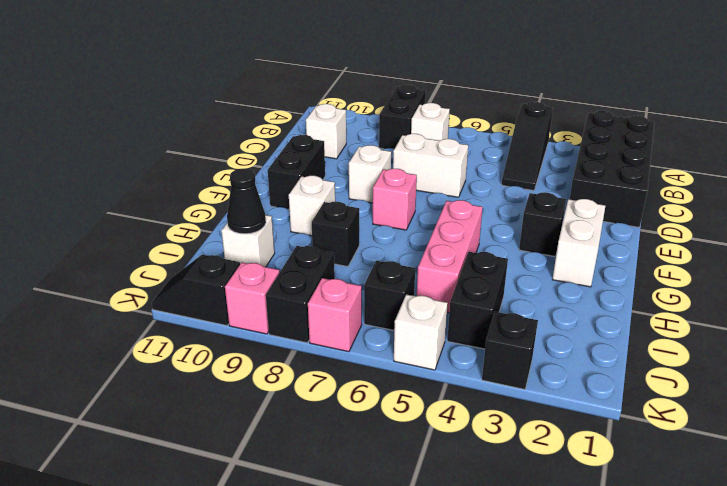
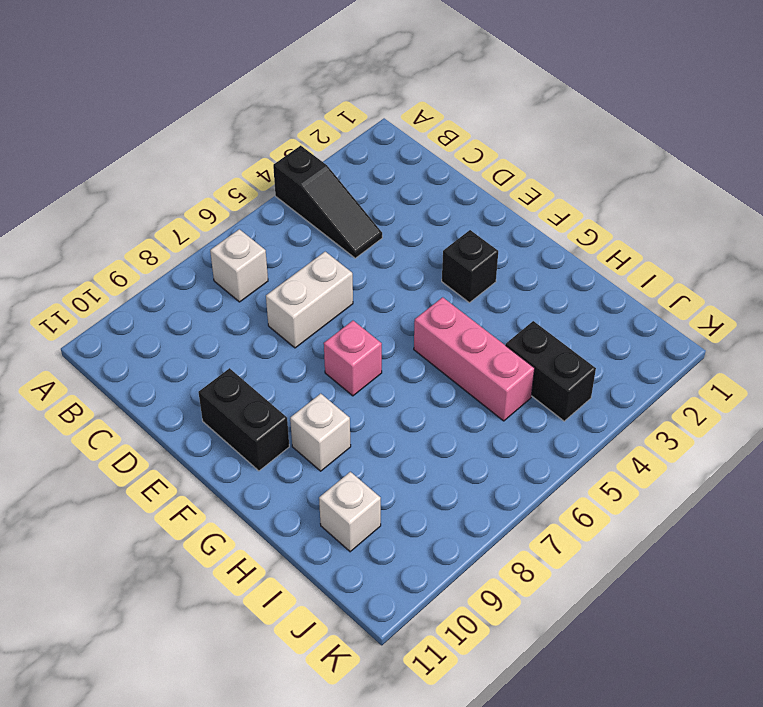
none -> black brick A1:D2 level 1
none -> black brick A8:B8 level 1
none -> white brick C10 level 1

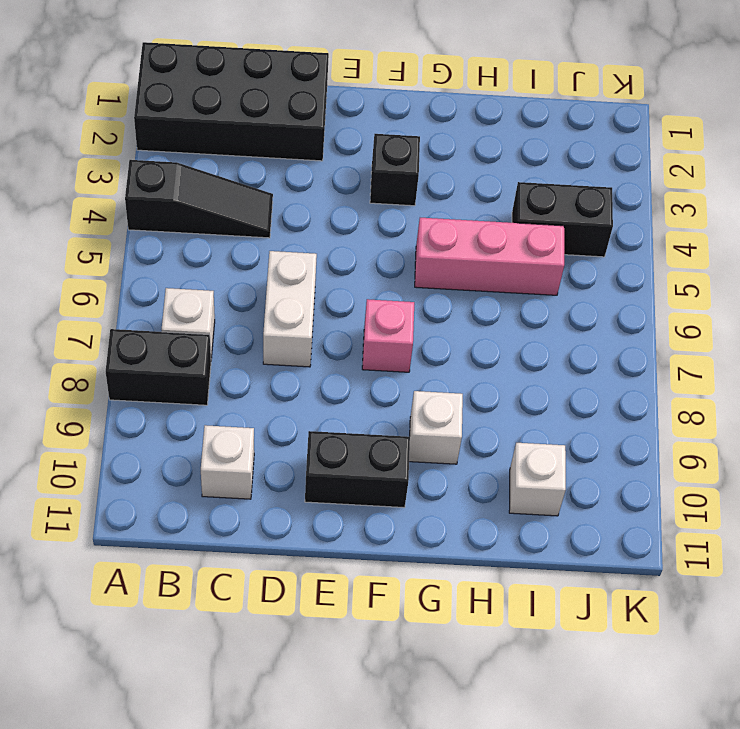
none -> white brick E8 level 1
none -> white brick F2:G2 level 1
none -> black brick H8 level 1

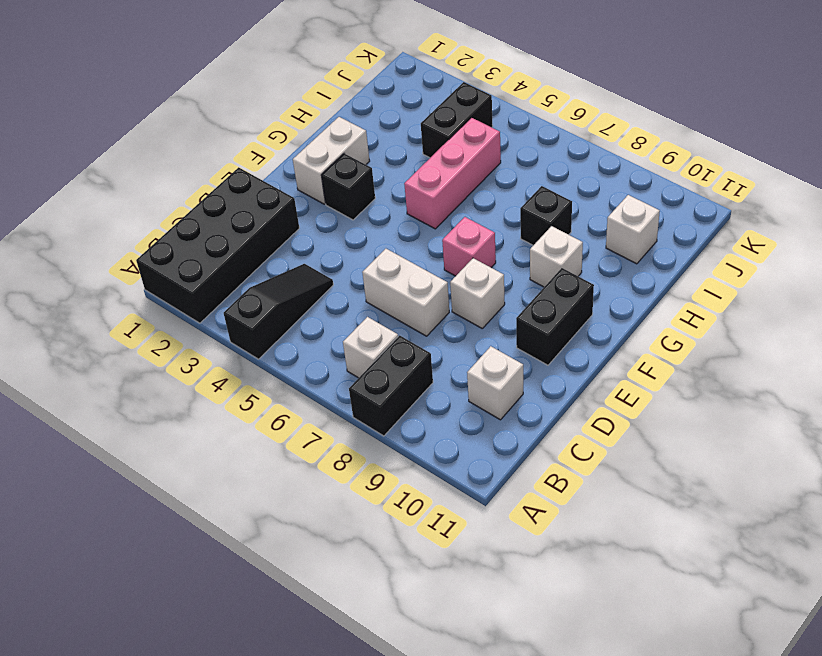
none -> black brick J6 level 1
none -> black brick J8:K8 level 1
none -> black brick K3 level 1

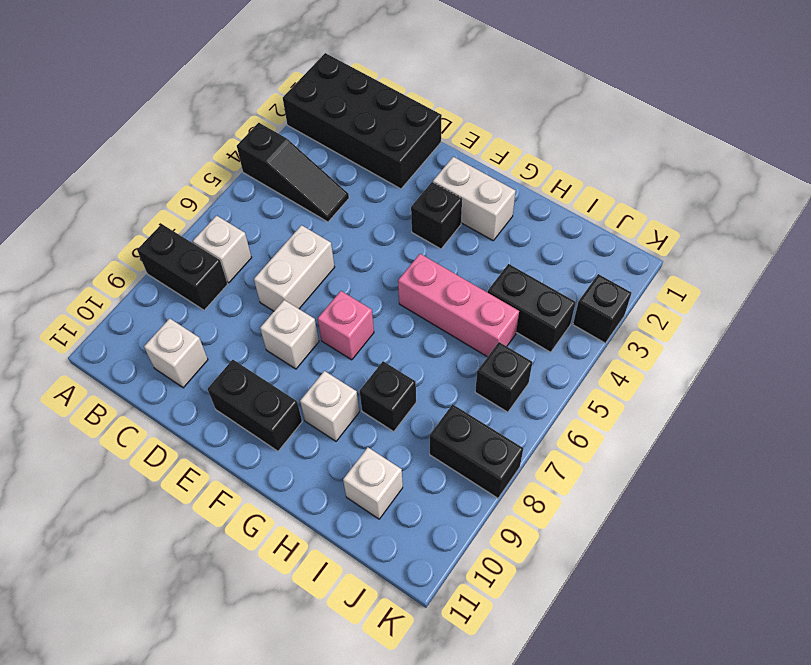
none -> white brick K5 level 1
none -> pink brick K7 level 1
none -> pink brick K9 level 1

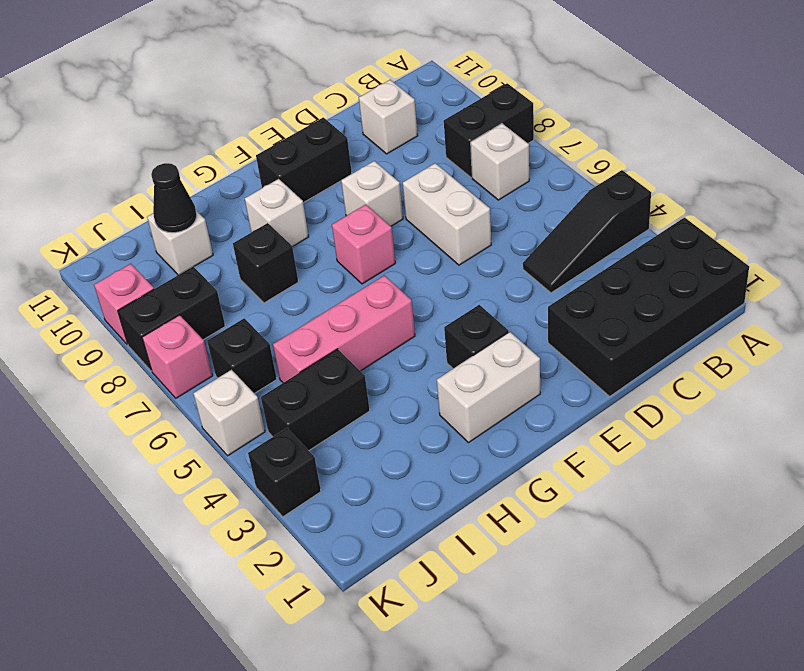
none -> black slope K10:K11 level 1 top 10

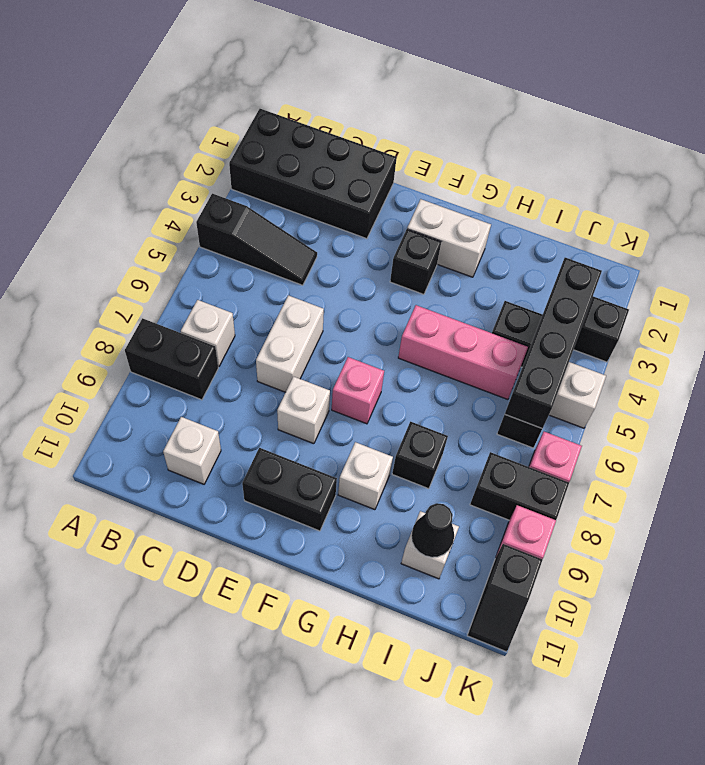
black brick J3:J6 level 2 -> none

